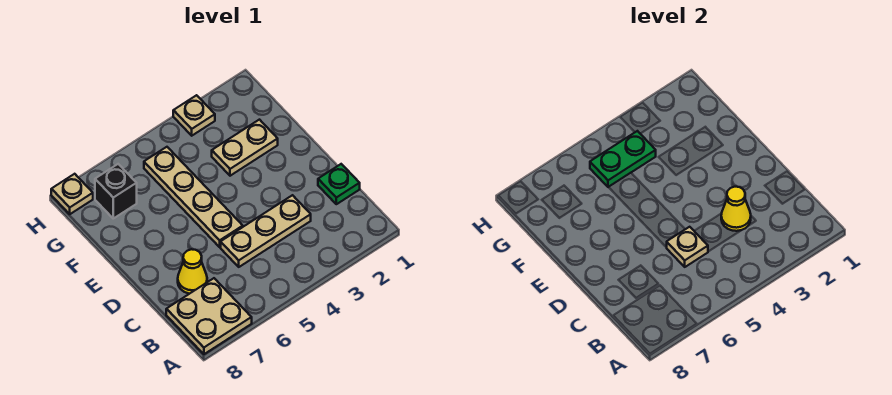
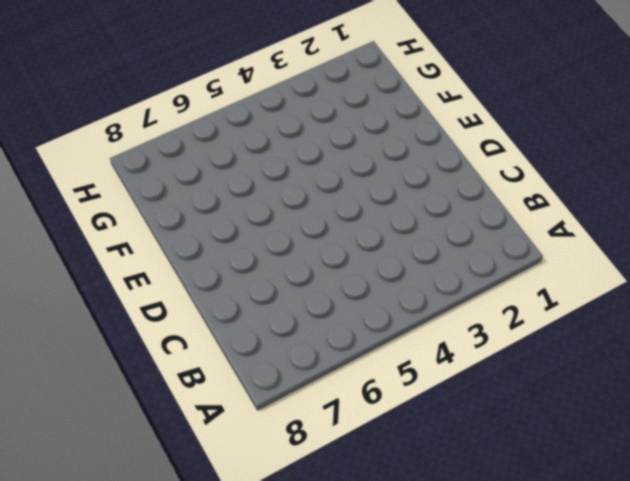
none -> tan plate A7:B8 level 1
none -> green plate C1 level 1
none -> tan plate C3:C5 level 1

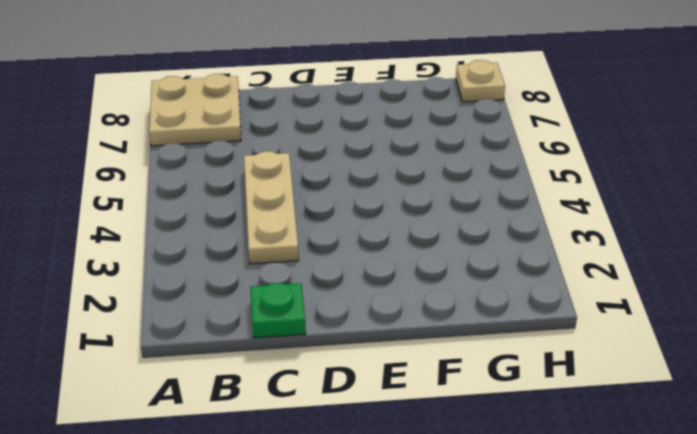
none -> yellow cone C7 level 1
none -> tan plate D5:G5 level 1
none -> tan plate F2:F3 level 1

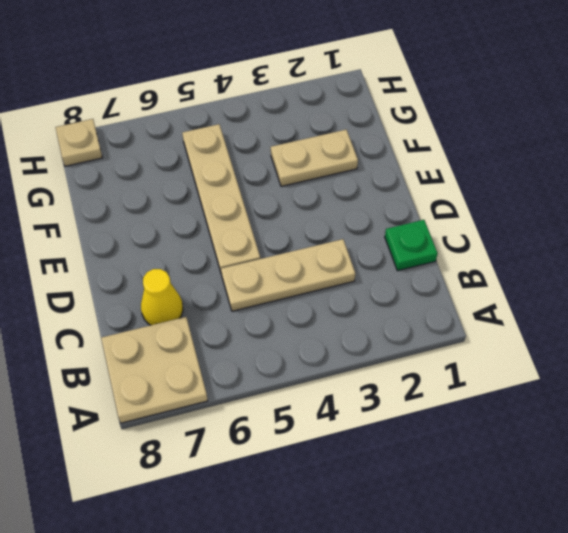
none -> black brick G7 level 1
none -> tan plate H3 level 1
none -> yellow cone C3 level 2

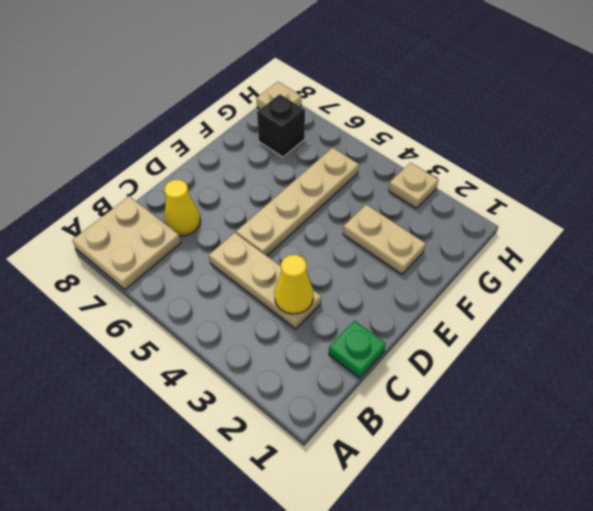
none -> tan plate C5 level 2
none -> green plate G4:G5 level 2

